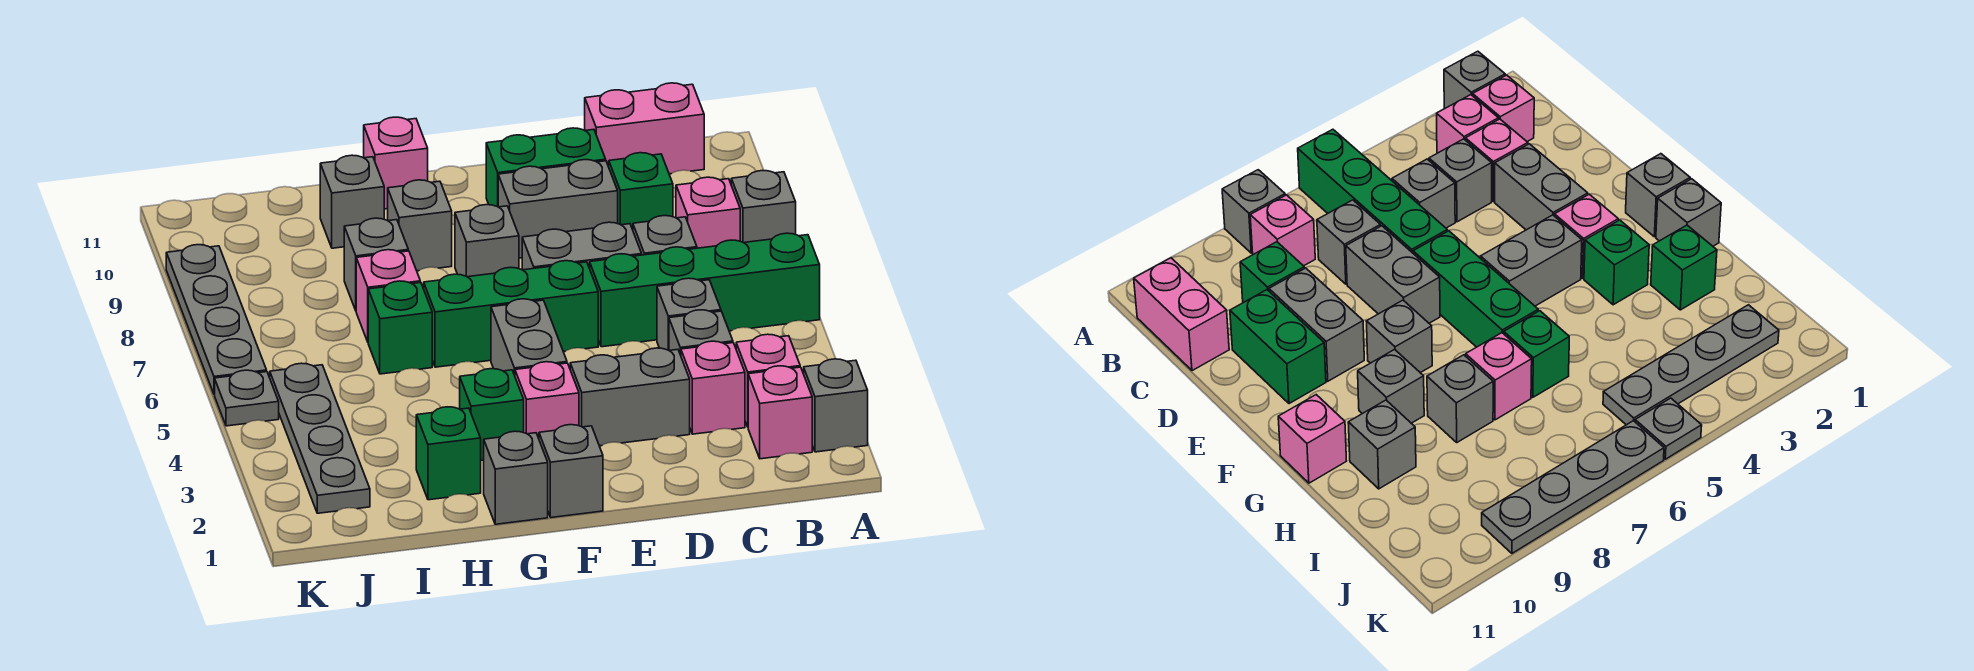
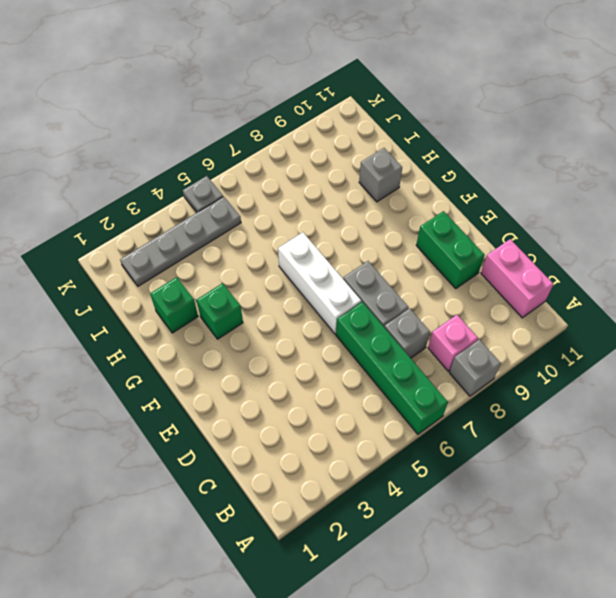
white brick E6:G6 level 1 -> green brick E6:G6 level 1
none -> grey brick A2 level 1
none -> pink brick B2 level 1
none -> pink brick B3 level 1
none -> pink brick C3 level 1

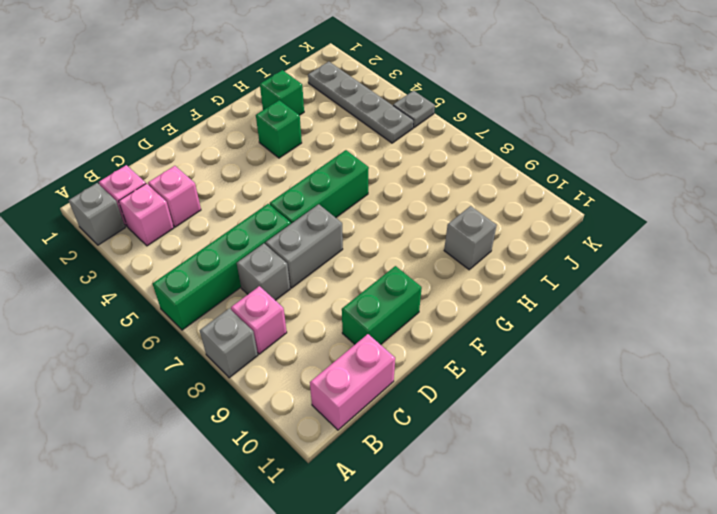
none -> grey brick C4 level 1
none -> grey brick C5 level 1
none -> green brick C9 level 1
none -> grey brick D3:E3 level 1

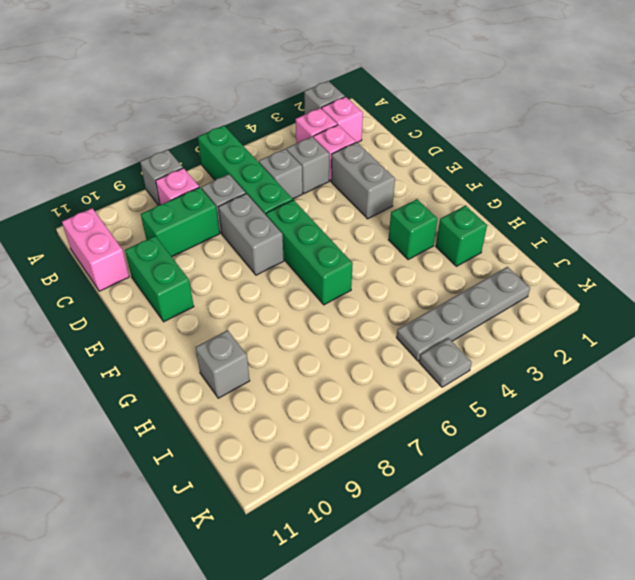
green brick C8:C9 level 1 -> green brick C9 level 1
none -> grey brick D9:E9 level 1
none -> grey brick F1 level 1
none -> pink brick F3 level 1
none -> grey brick F4:F5 level 1

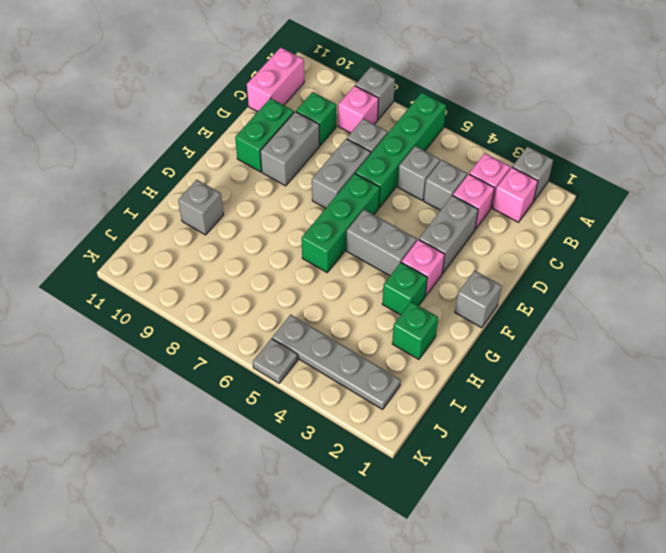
none -> grey brick F8 level 1
none -> grey brick G1 level 1
none -> grey brick G9 level 1
none -> pink brick G11 level 1

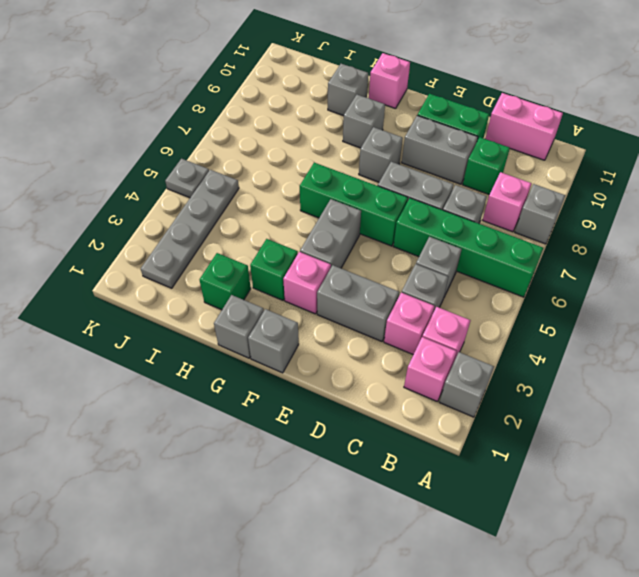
none -> green brick H6 level 1
none -> pink brick H7 level 1
none -> grey brick H8 level 1
none -> grey plate K6:K9 level 1

